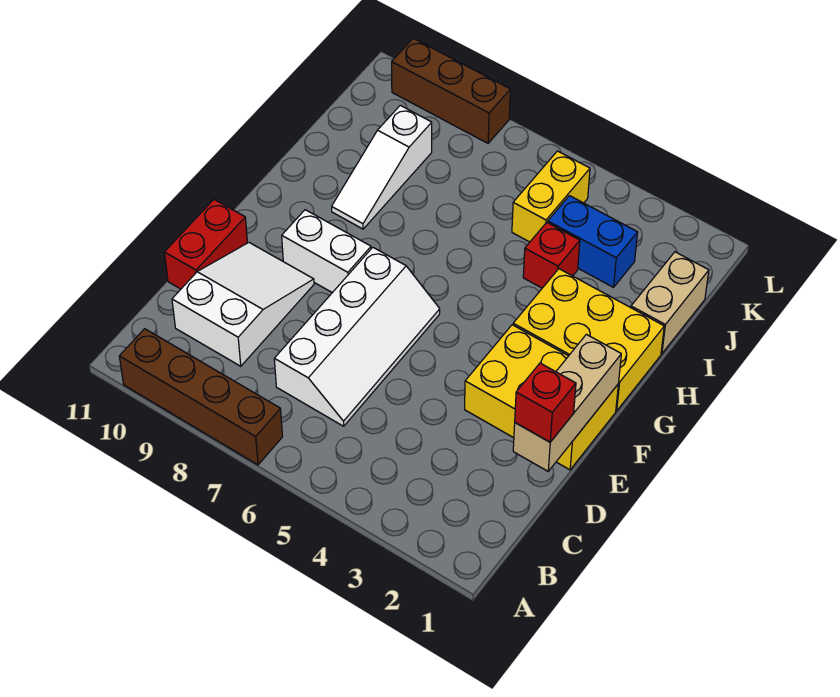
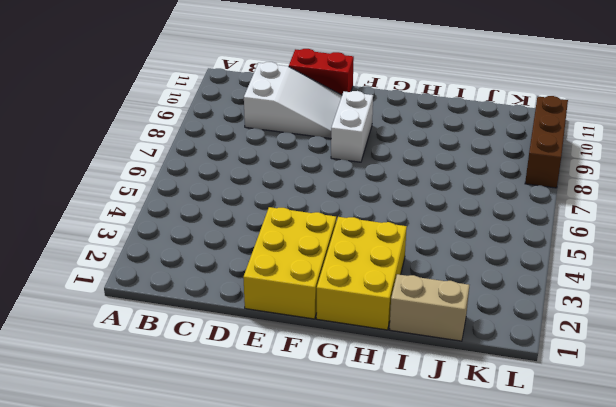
none -> brown brick A7:A10 level 1
none -> white slope C6:F7 level 1 top 7
none -> white slope H9:J9 level 1 top J

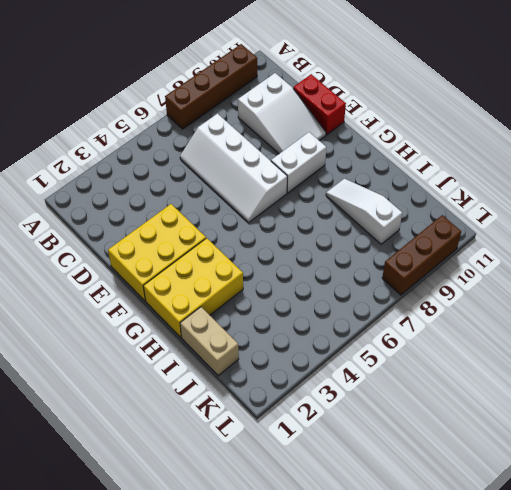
none -> red brick I4 level 1
none -> blue brick J3:J4 level 1
none -> yellow brick J5:K5 level 1

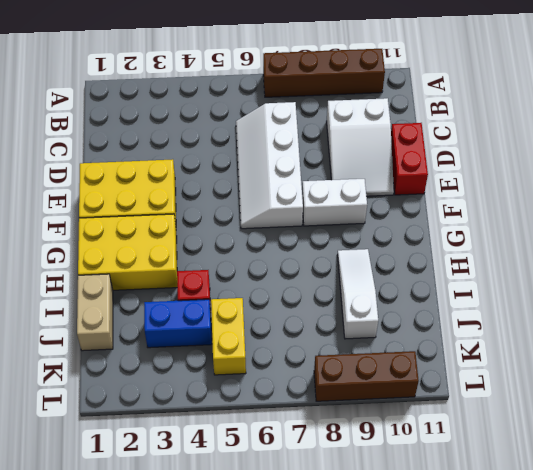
none -> tan brick D1:F1 level 2
none -> red brick D1 level 3

